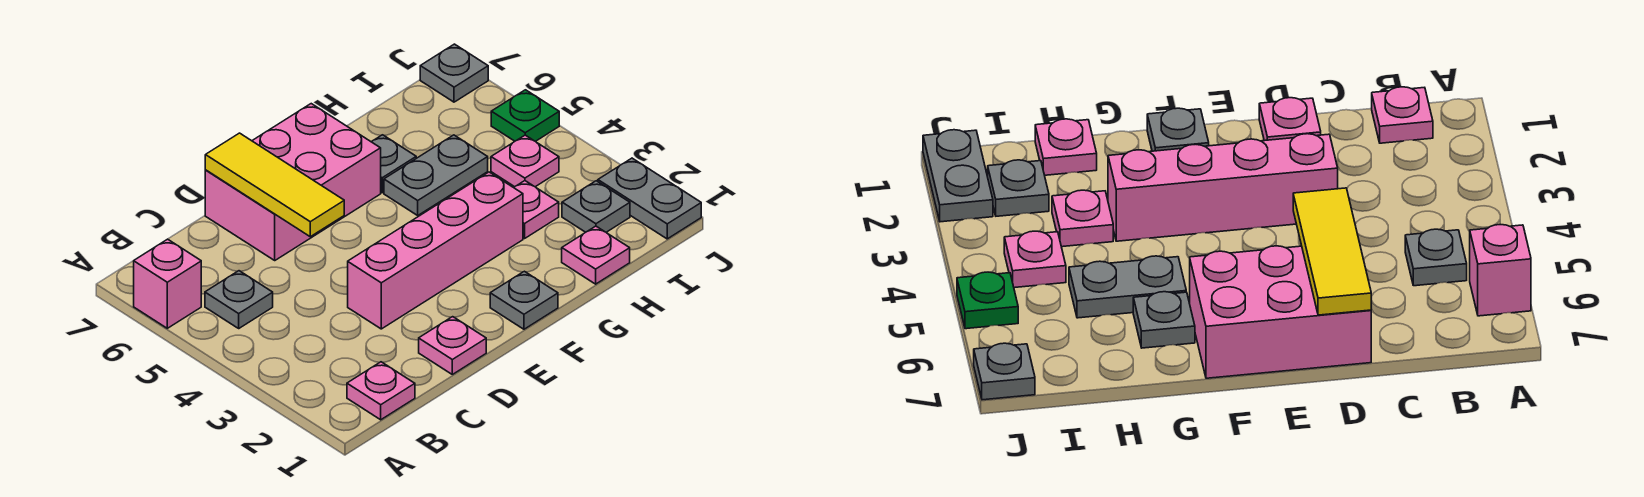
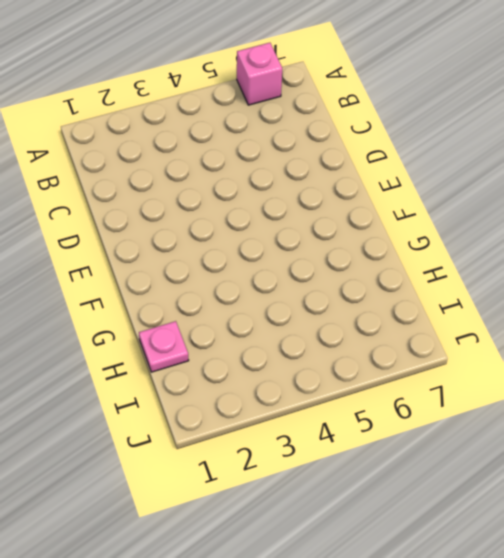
none -> pink plate B1 level 1
none -> grey plate B5 level 1
none -> pink plate D1 level 1

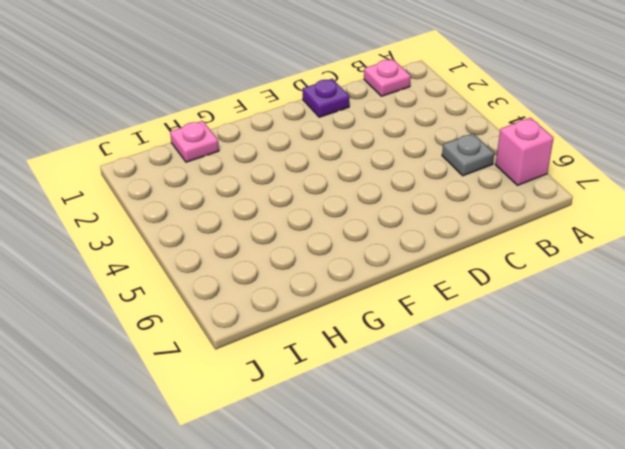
purple plate D1 level 1 -> pink plate D1 level 1
none -> pink brick D3:G3 level 1
none -> pink brick D6:F7 level 1
none -> grey plate F1 level 1

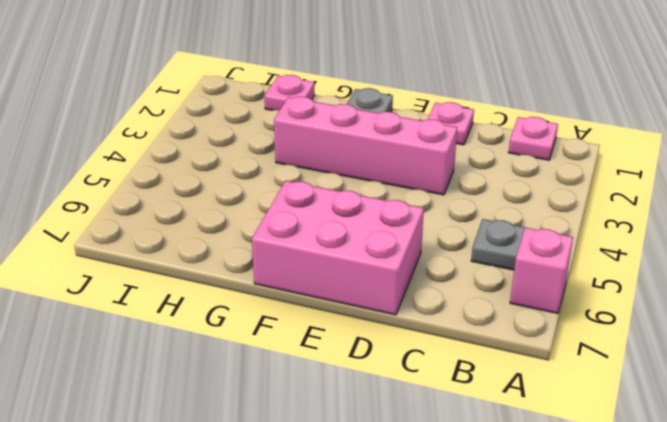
none -> grey plate G5:H5 level 1
none -> grey plate G6 level 1
none -> pink plate H3 level 1

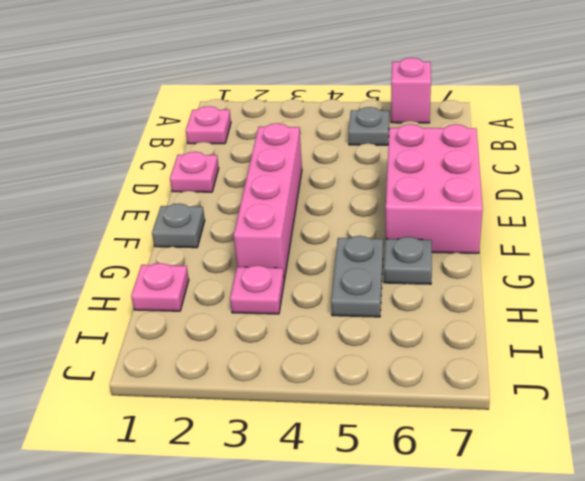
none -> grey plate I2 level 1
none -> pink plate I4 level 1
none -> grey plate J1:J2 level 1

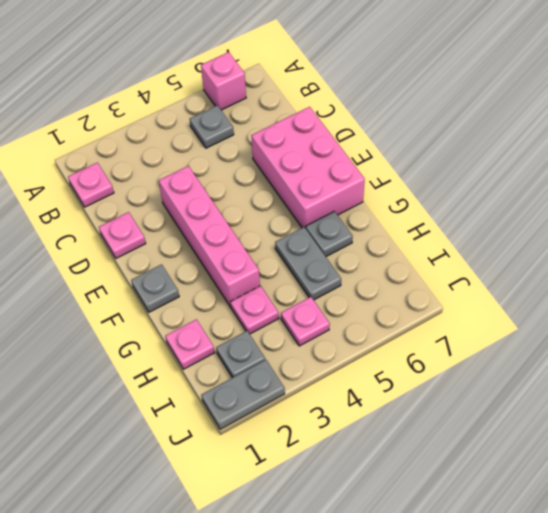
none -> green plate J5 level 1
none -> grey plate J7 level 1
none -> yellow tile D5:D7 level 2

